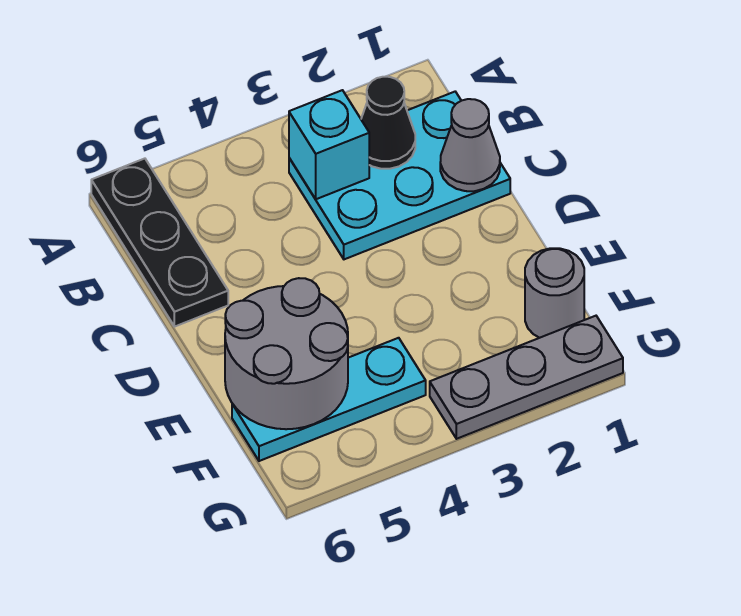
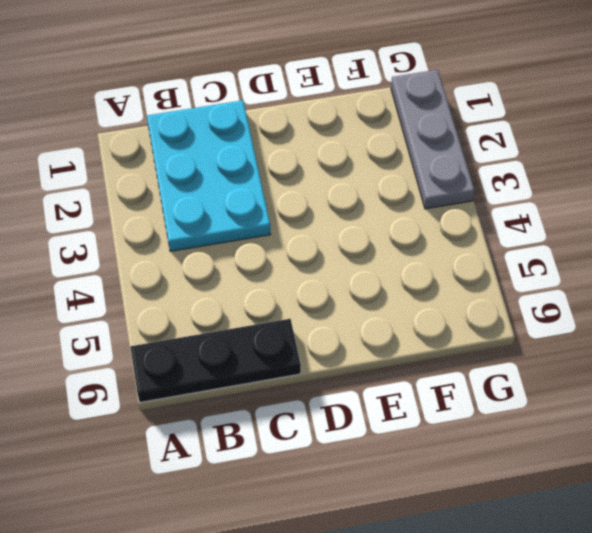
none -> grey round brick F1 level 1
none -> cyan plate F4:F6 level 1

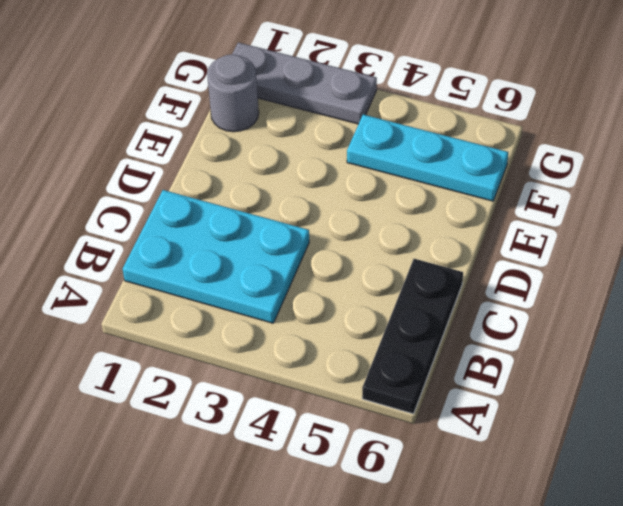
none -> black cone B2 level 2
none -> cyan brick B3 level 2

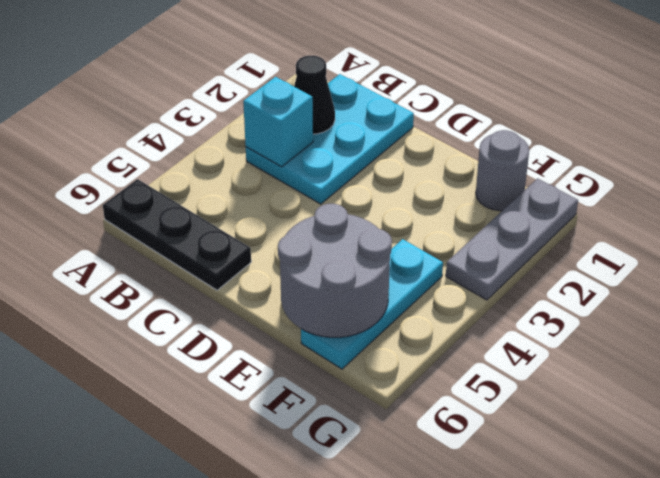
none -> grey cone C1 level 2

